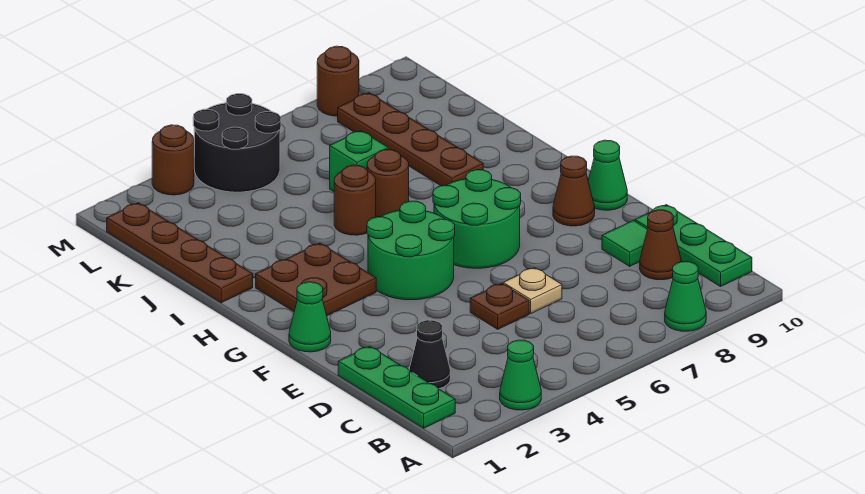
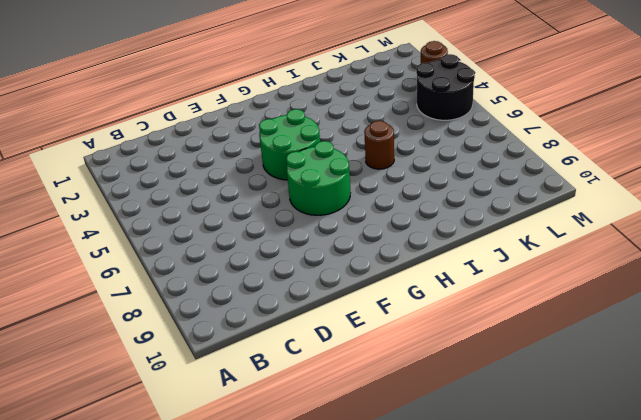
none -> green cone A3 level 1
none -> green cone A8 level 1
none -> green plate B1:D1 level 1

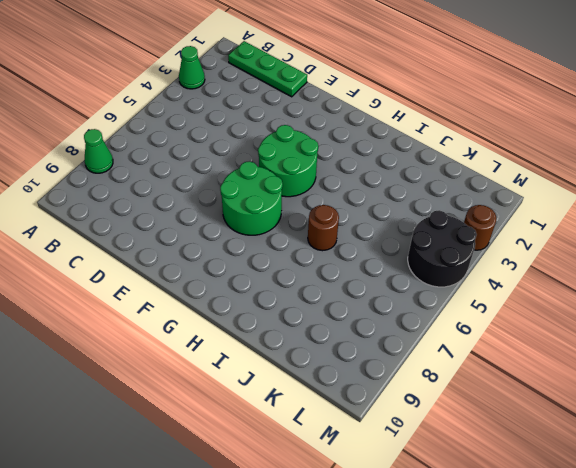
none -> green plate B10:D10 level 1
none -> black cone C2 level 1
none -> brown cone C9 level 1

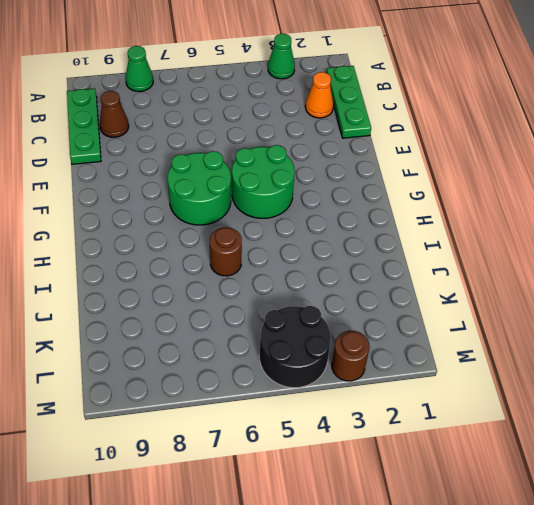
orange cone C2 level 1 -> black cone C2 level 1
none -> brown plate D5 level 1
none -> tan plate D6 level 1
none -> green tile D9 level 1

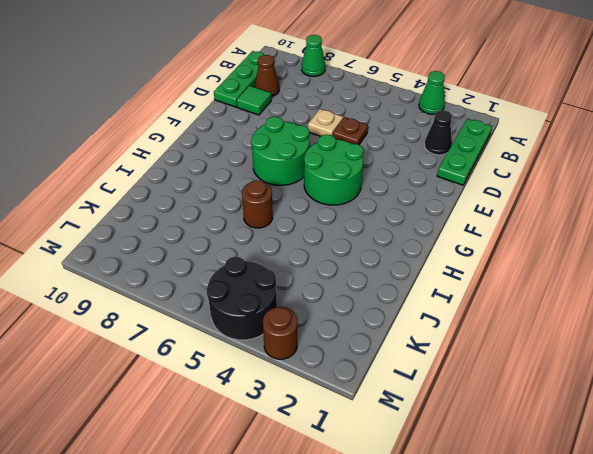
none -> green cone F1 level 1
none -> brown cone F9 level 1
none -> green cone F10 level 1

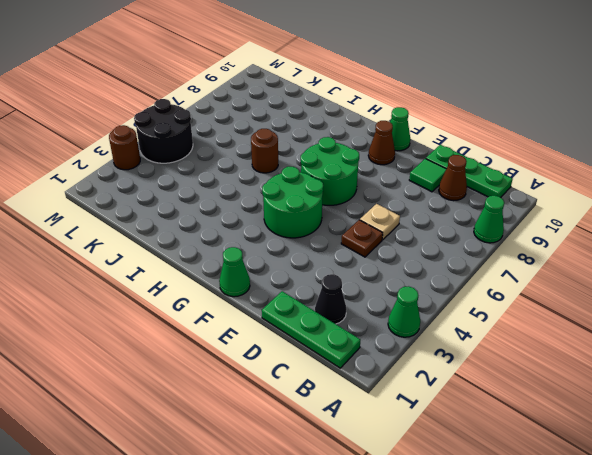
none -> brown plate G2:H3 level 1
none -> brown plate I1:L1 level 1
none -> brown round brick I5 level 1

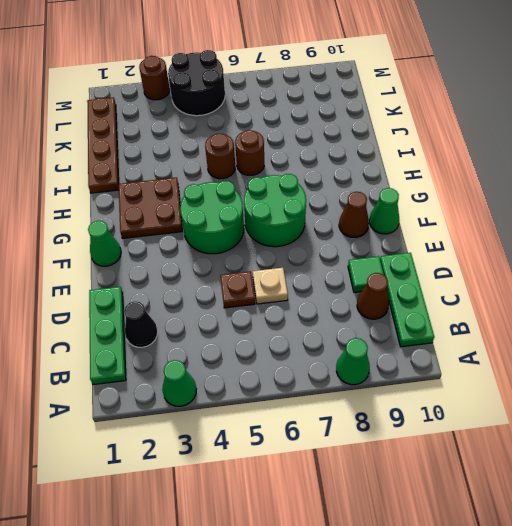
none -> brown plate I8:L8 level 1
none -> green brick J6 level 1
none -> brown round brick M8 level 1

